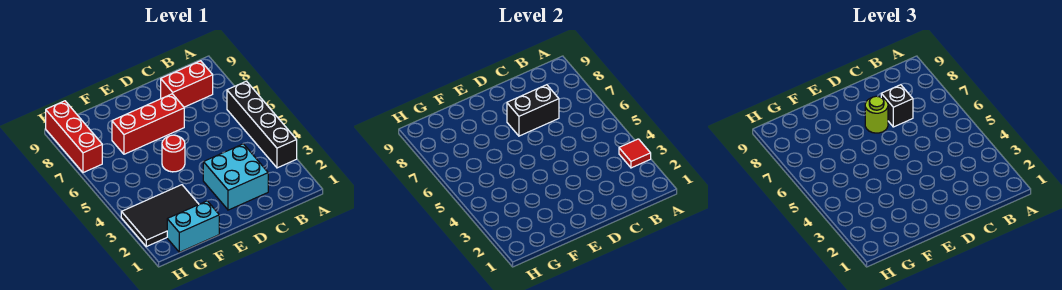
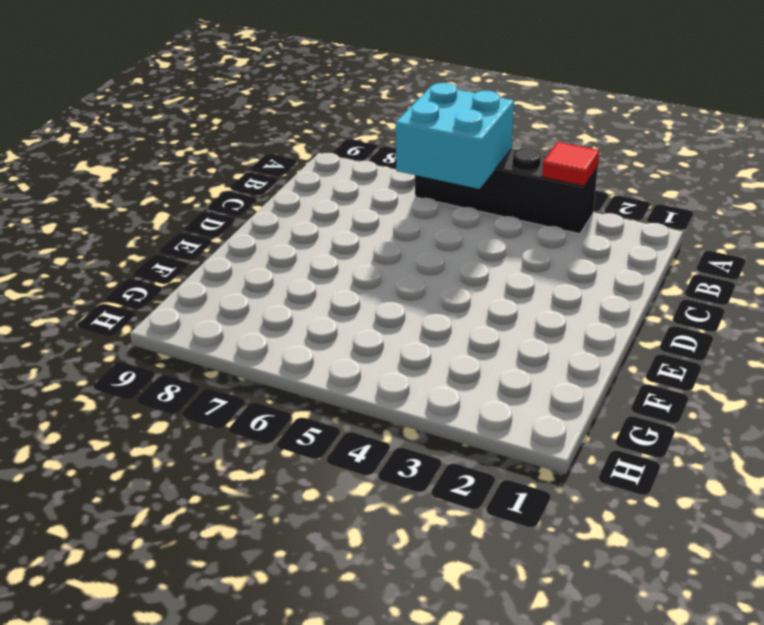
cyan brick A5:B6 level 2 -> cyan brick C2:D3 level 1
none -> red brick B8:C8 level 1
none -> red brick D7:F7 level 1
none -> red round brick E5 level 1

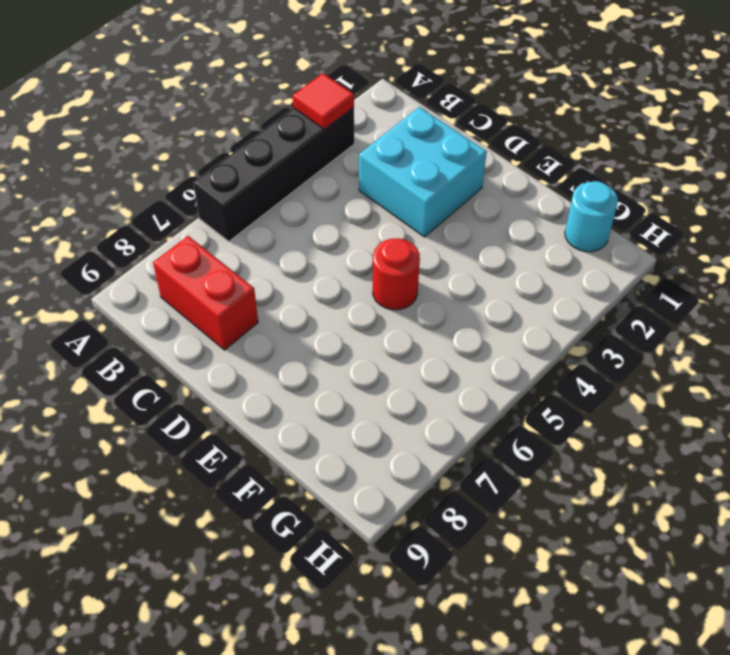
cyan round brick G1 level 1 -> cyan brick F1:G1 level 1
none -> red brick D7:F7 level 1
none -> black tile F2:H3 level 1
none -> red brick H7:H9 level 1

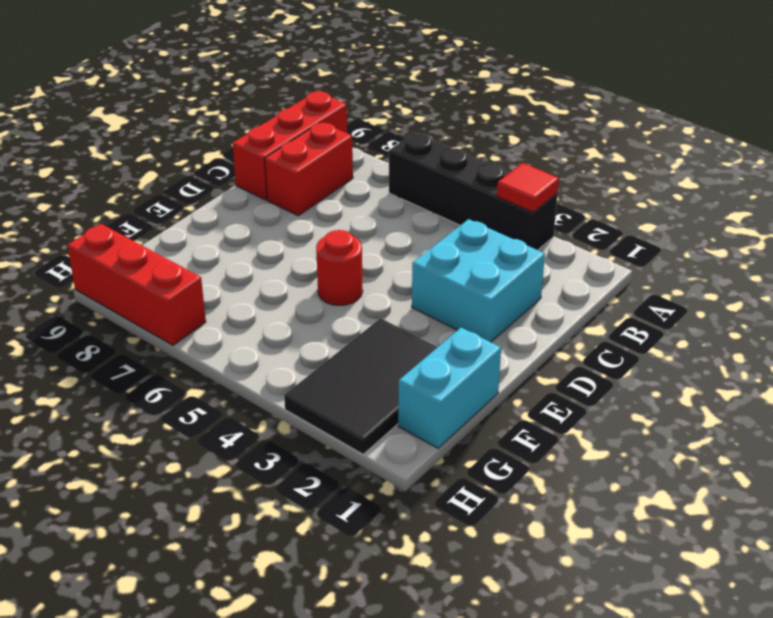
red brick A9:C9 level 1 -> red brick D7:F7 level 1
none -> black brick C7:D7 level 2
none -> black brick C7 level 3
none -> lime round brick D7 level 3

